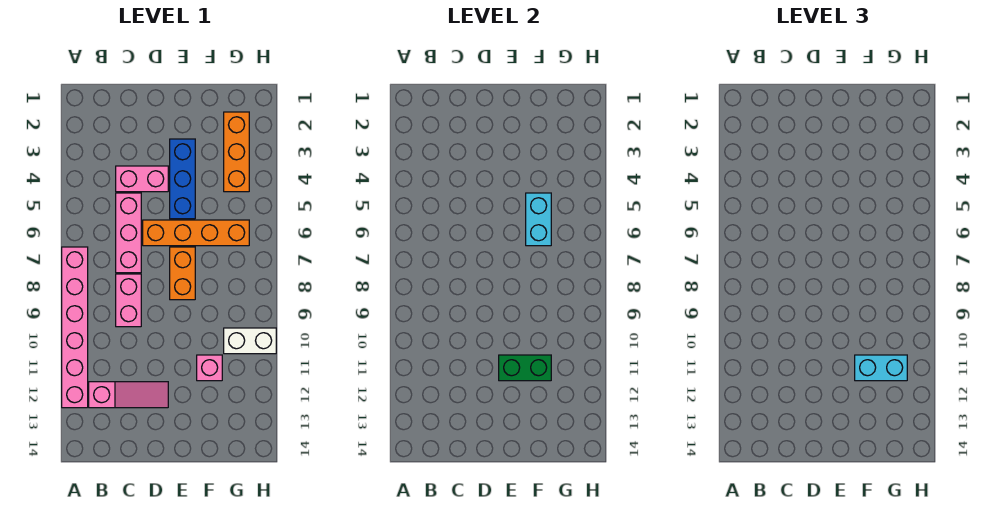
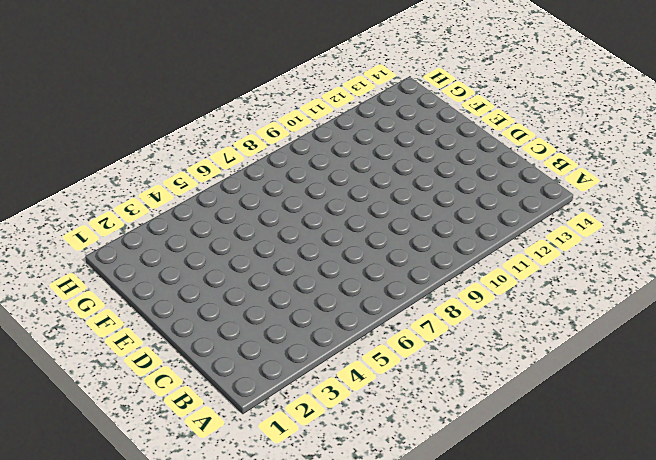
none -> pink brick A7:A12 level 1
none -> pink slope B12:D12 level 1 top B
none -> pink brick C4:D4 level 1

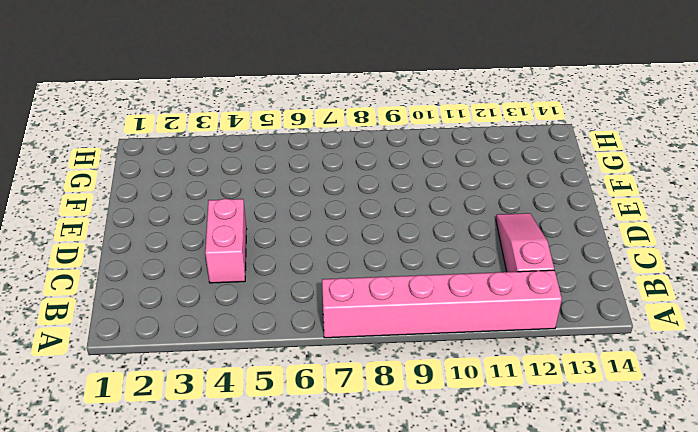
none -> pink brick C5:C7 level 1
none -> pink brick C8:C9 level 1
none -> orange brick D6:G6 level 1

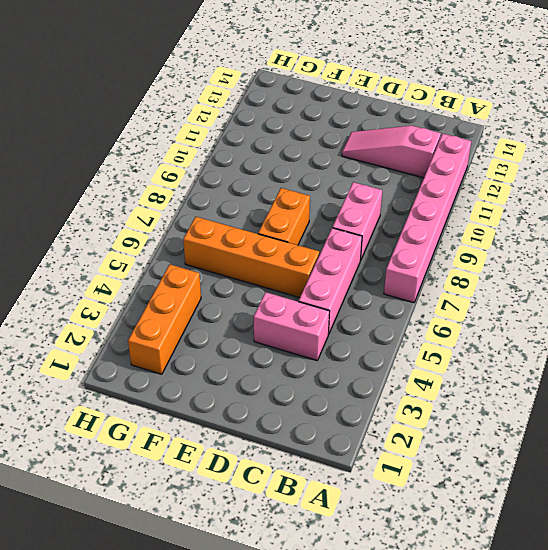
none -> blue brick E3:E5 level 1
none -> pink brick F11 level 1
none -> white brick G10:H10 level 1

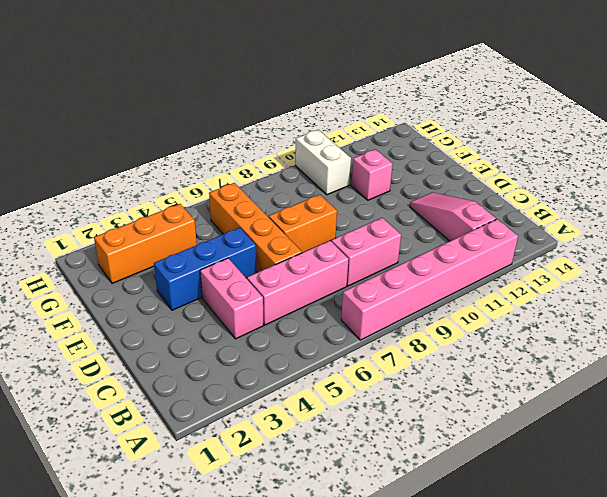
none -> green brick E11:F11 level 2
none -> cyan brick F5:F6 level 2
none -> cyan brick F11:G11 level 3

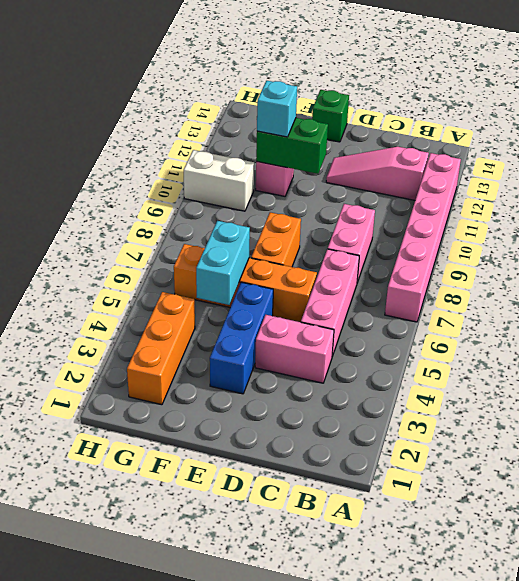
green brick E14 level 1 -> none
cyan brick F11 level 3 -> cyan brick F11:G11 level 3

